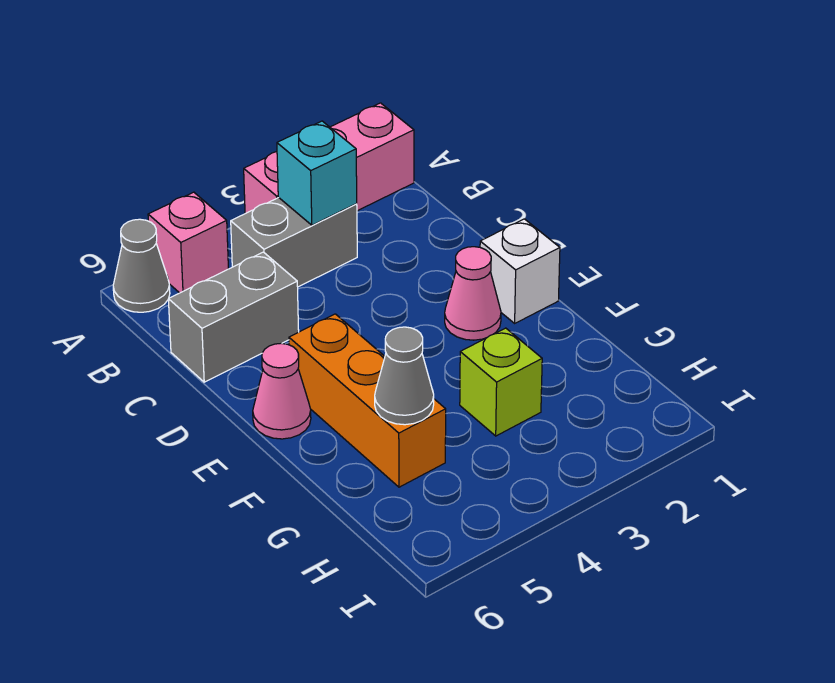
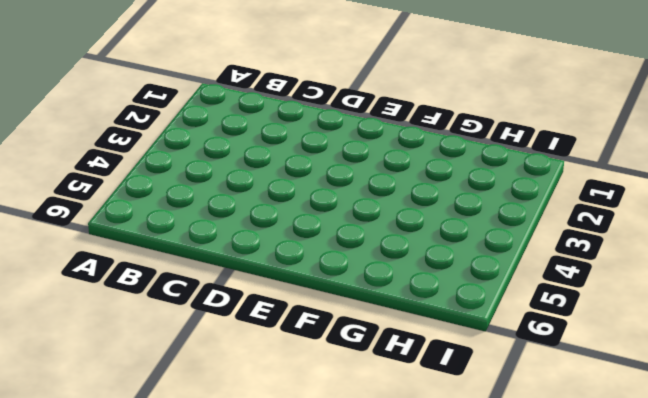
none -> pink brick A1:A3 level 1
none -> pink brick A5 level 1
none -> grey cone A6 level 1

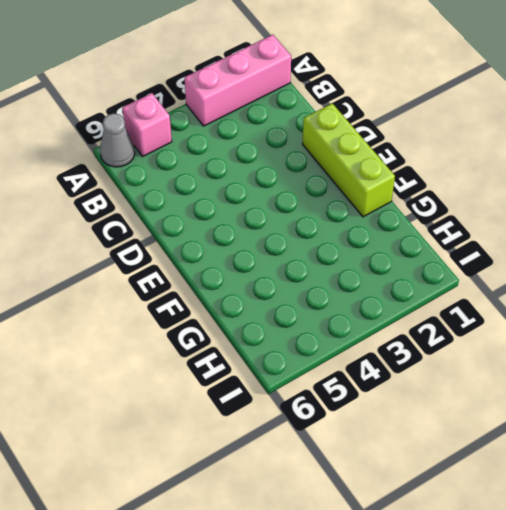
lime brick D1:F1 level 1 -> white brick E1 level 1
none -> grey brick B3:B4 level 1
none -> grey brick C5:C6 level 1
none -> pink cone E2 level 1

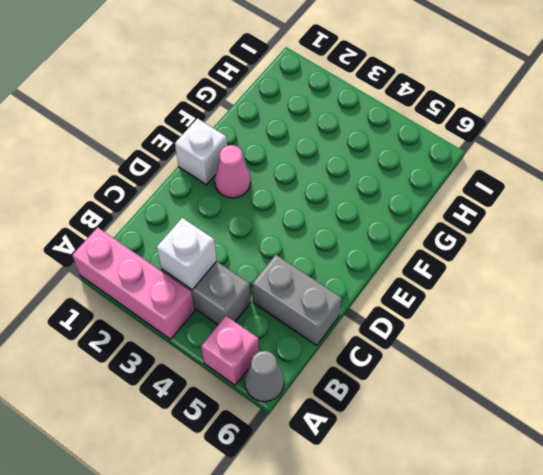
white brick B3 level 2 -> cyan brick B3 level 2
none -> orange brick E5:G5 level 1
none -> pink cone E6 level 1
none -> lime brick G3 level 1

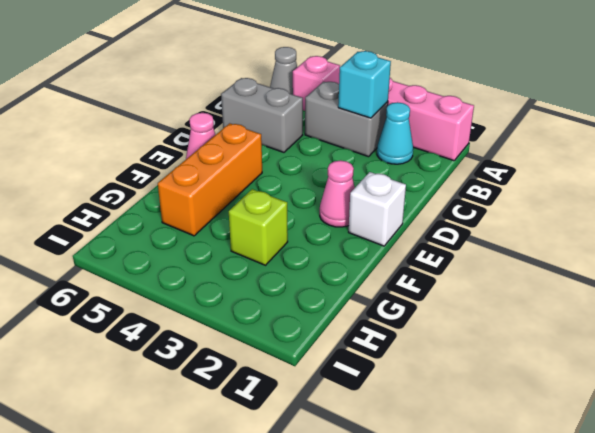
cyan cone B2 level 1 -> none
none -> grey cone G5 level 2

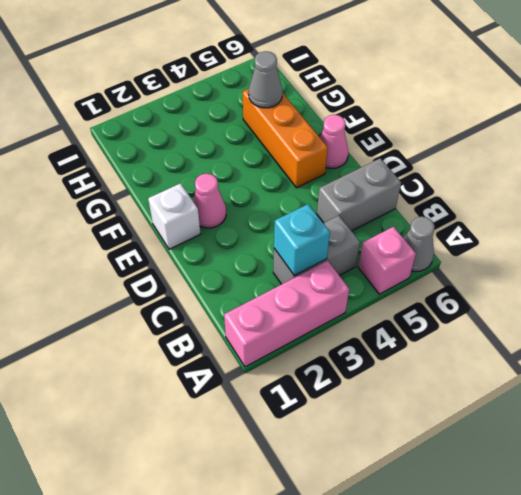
none -> lime brick G3 level 1

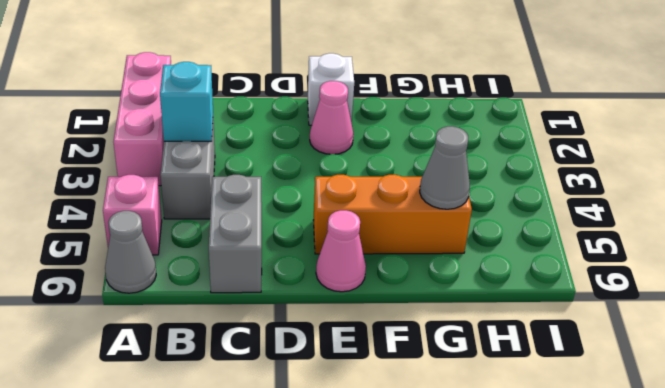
none -> lime brick G3 level 1

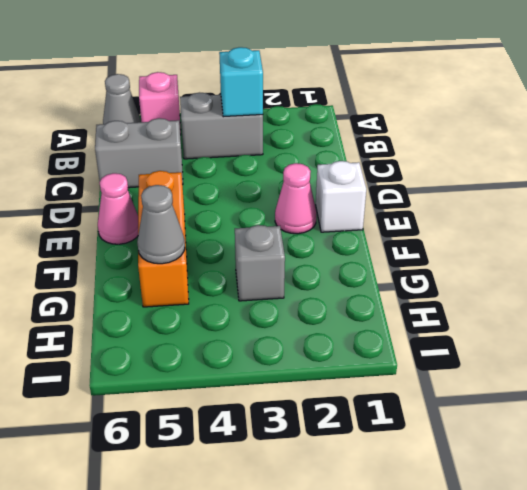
grey brick G3 level 1 -> lime brick G3 level 1
none -> pink brick A1:A3 level 1

